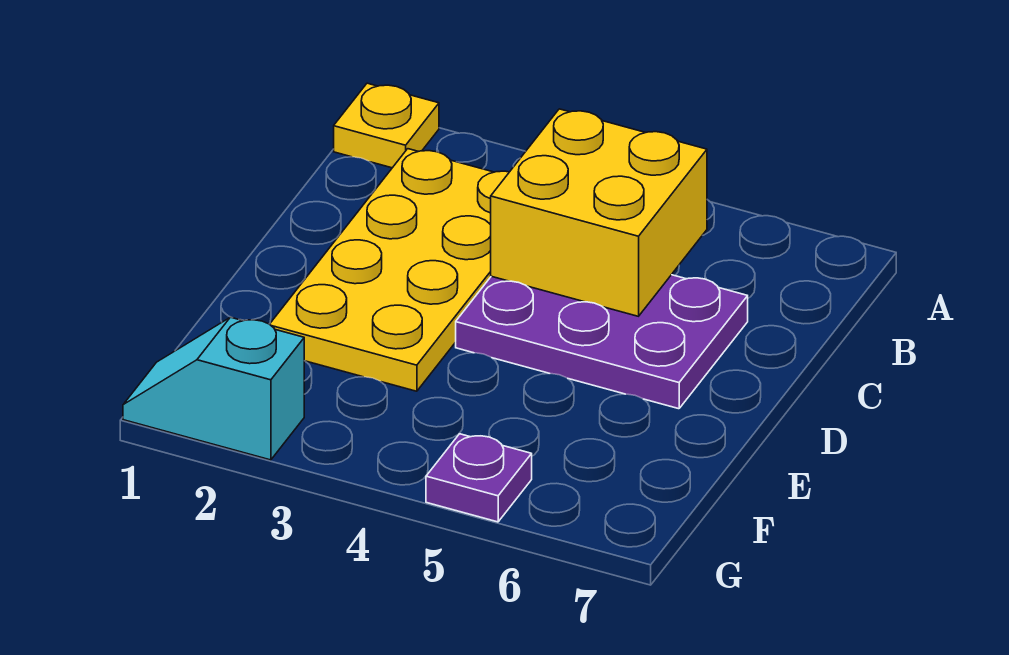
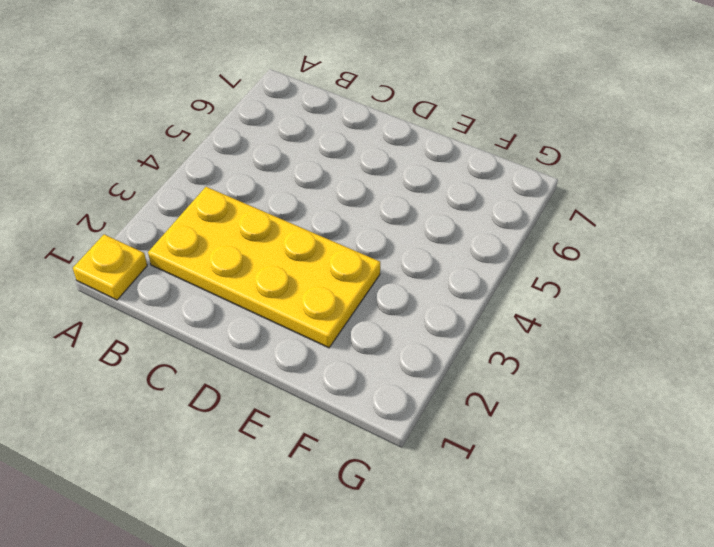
none -> purple plate C4:D6 level 1
none -> cyan slope G1:G2 level 1 top 2

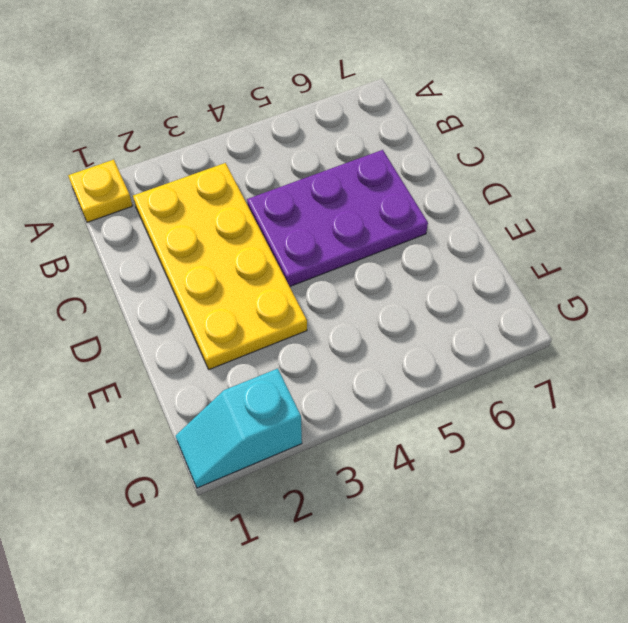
none -> purple plate G5 level 1
none -> yellow brick B4:C5 level 2

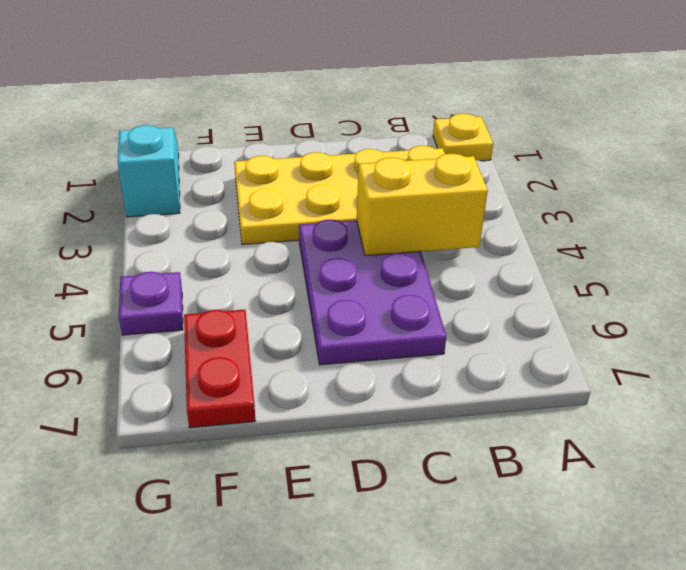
yellow brick B4:C4 level 2 -> yellow brick B4:C5 level 2
red plate F6:F7 level 1 -> none

